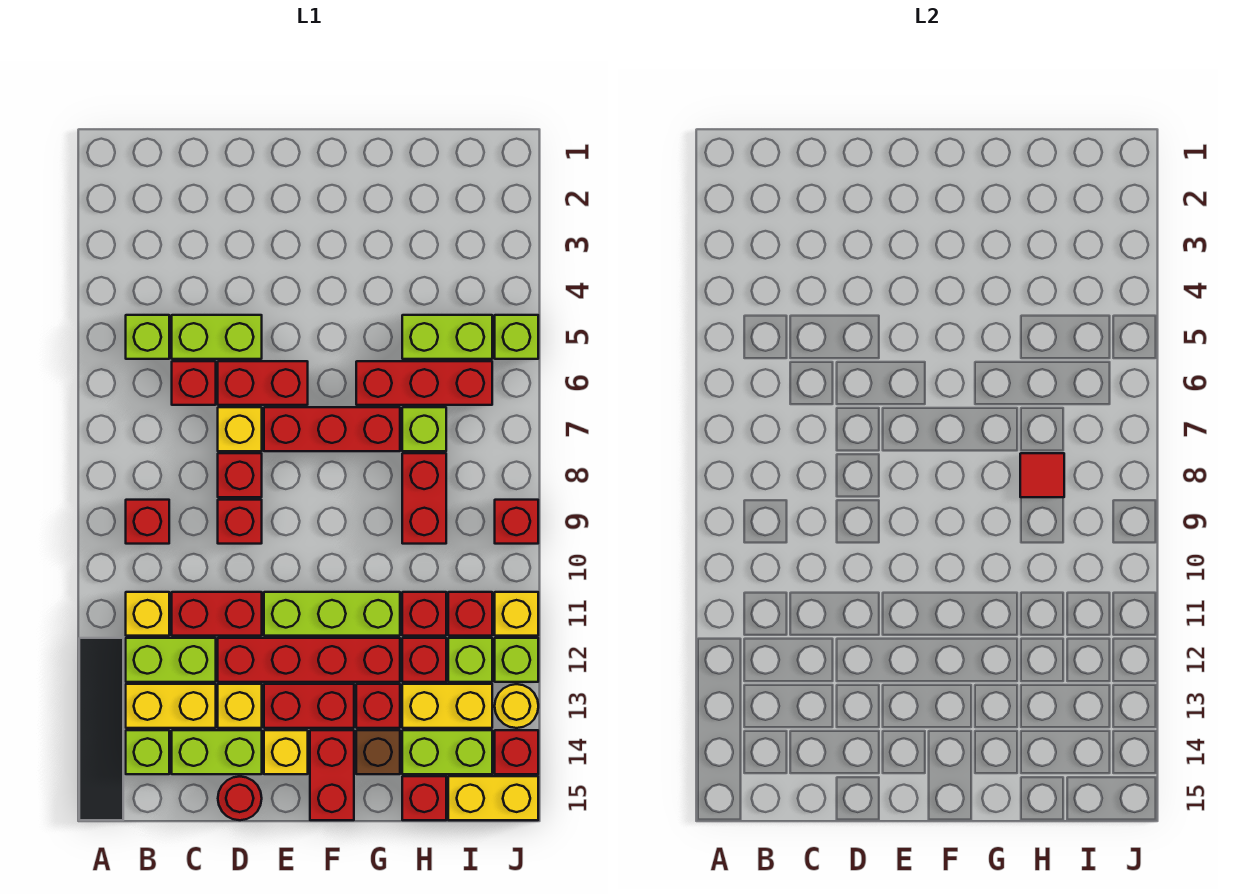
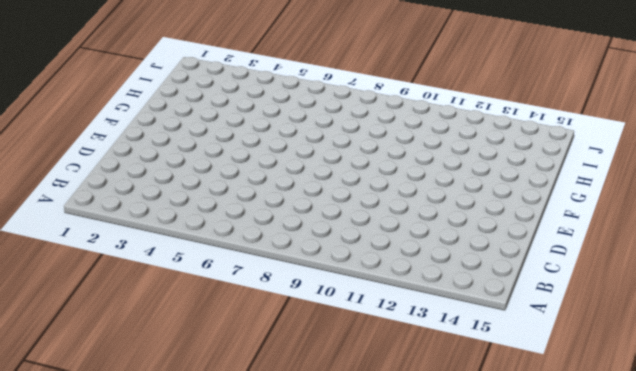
none -> black tile A12:A15 level 1
none -> lime brick B5 level 1
none -> red brick B9 level 1
none -> yellow brick B11 level 1

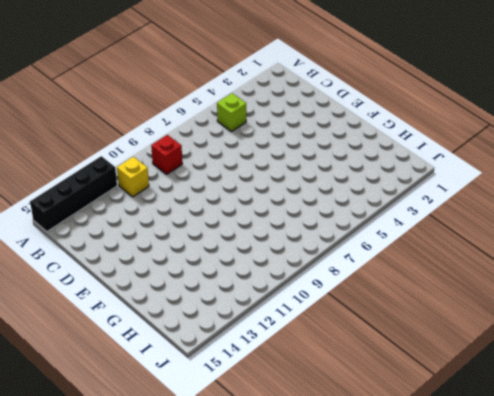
black brick A12:A15 level 1 -> black tile A12:A15 level 1
none -> lime brick B12:C12 level 1
none -> yellow brick B13:C13 level 1
none -> lime brick B14 level 1
none -> lime brick C5:D5 level 1

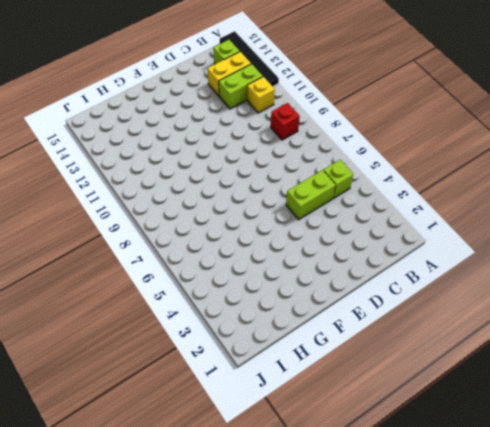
none -> red brick C6 level 1
none -> red brick C11:D11 level 1
none -> lime brick C14:D14 level 1
none -> red brick D6:E6 level 1

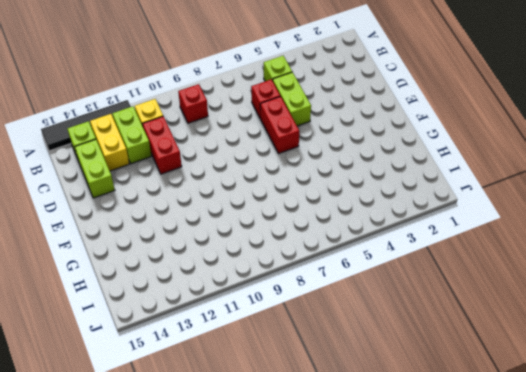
none -> yellow brick D7 level 1
none -> red brick D8 level 1
none -> red brick D9 level 1
none -> red brick D12:G12 level 1

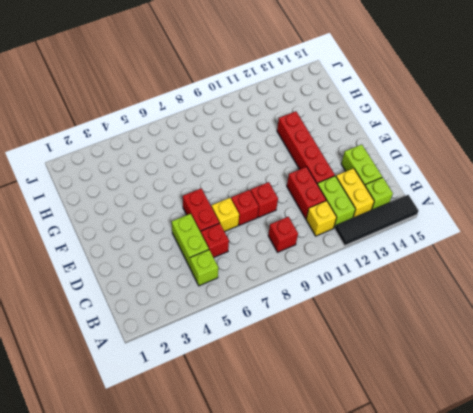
none -> yellow brick D13 level 1
none -> red round brick D15 level 1
none -> red brick E7:G7 level 1
none -> lime brick E11:G11 level 1

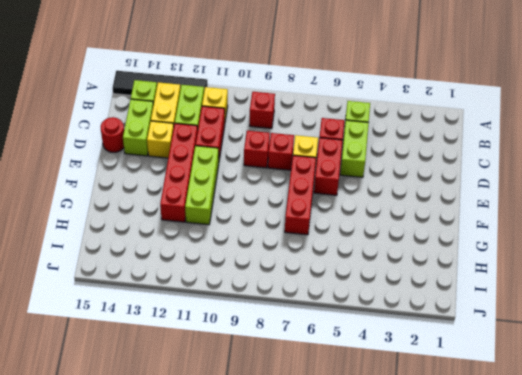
none -> red brick E13:F13 level 1
none -> yellow brick E14 level 1
none -> red brick F14:F15 level 1
none -> red brick G6:I6 level 1

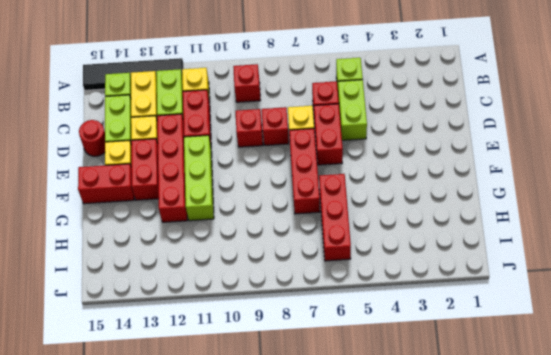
none -> red brick G13 level 1
none -> brown brick G14 level 1
none -> lime brick H5:I5 level 1
none -> lime brick H7 level 1

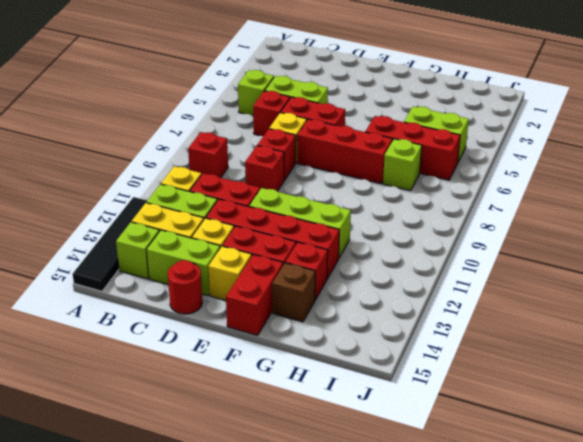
none -> red brick H8:H9 level 1
none -> red brick H11 level 1
none -> red brick H12 level 1
none -> yellow brick H13:I13 level 1

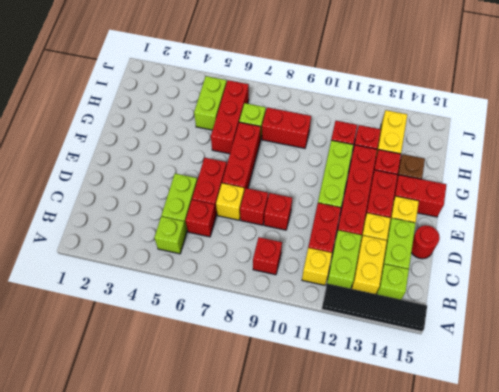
none -> lime brick H14:I14 level 1
none -> red brick H15 level 1
none -> red brick I11 level 1
none -> lime brick I12 level 1

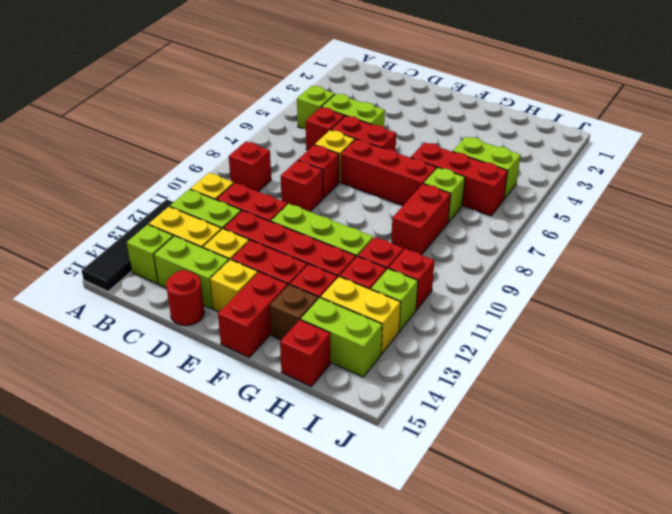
none -> yellow brick I15:J15 level 1
none -> lime brick J5 level 1
none -> red brick J9 level 1
none -> yellow brick J11 level 1

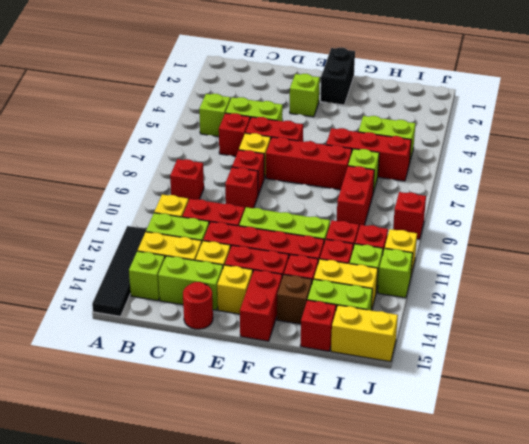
lime brick E3 level 1 -> lime brick J5 level 1
black brick F1:F2 level 1 -> none
none -> yellow round brick J13 level 1
none -> red brick J14 level 1
none -> red tile H8 level 2

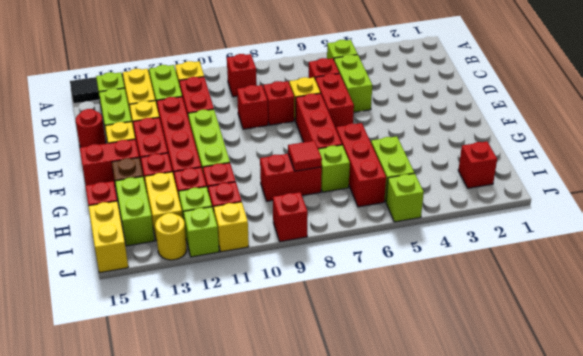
red brick I2 level 1 -> red brick J14 level 1

